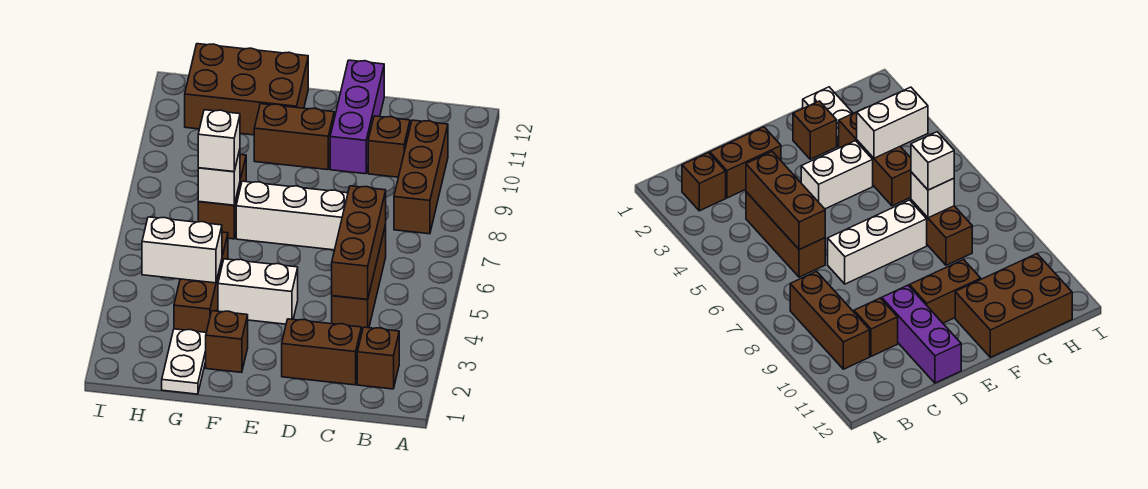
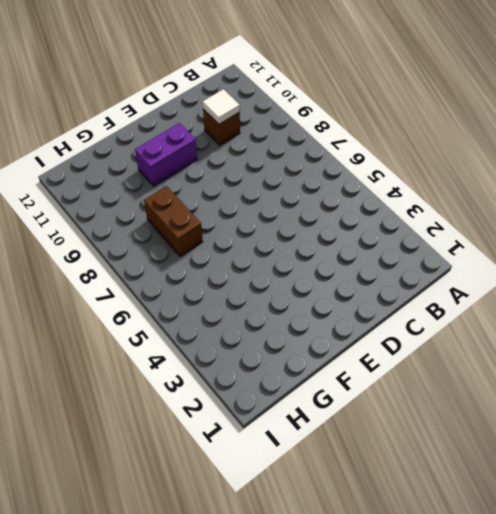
white tile C10 level 2 -> none
purple brick E10:F10 level 1 -> brown brick E10:F10 level 1
none -> brown brick B2 level 1
none -> brown brick B8:B10 level 1
none -> brown brick C2:D2 level 1

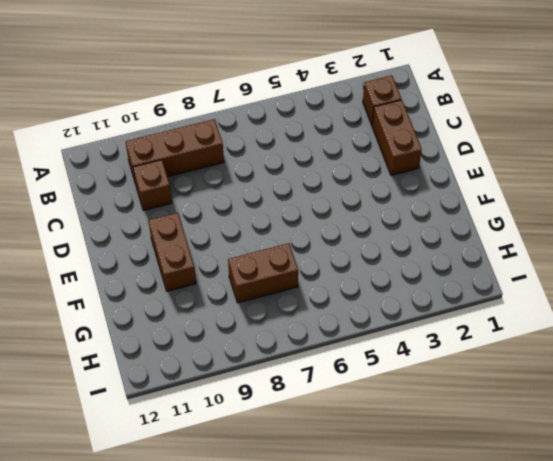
none -> brown brick C4:C6 level 1
none -> white brick D7:F7 level 1
none -> purple brick D10:D12 level 1

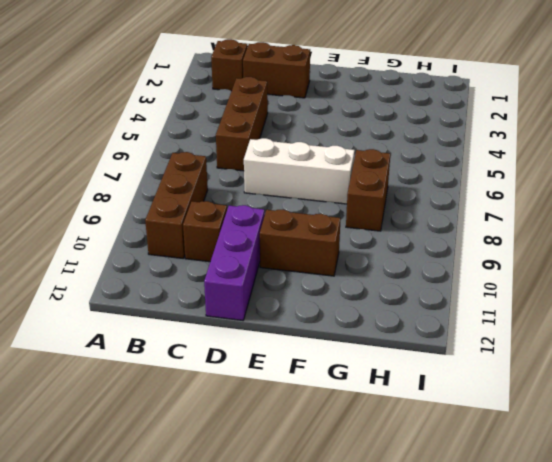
none -> white brick E4:F4 level 1
none -> brown brick F2 level 1
none -> brown brick F11:H12 level 1

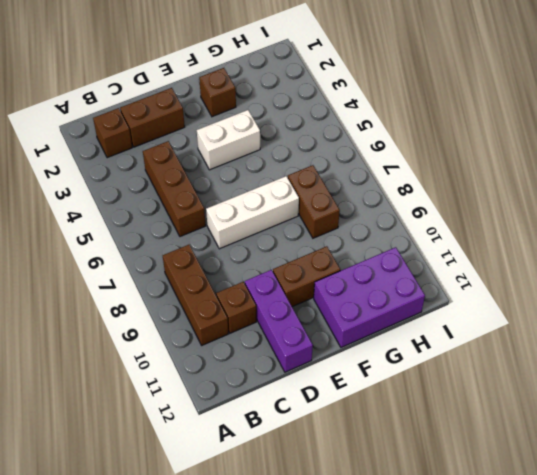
purple brick F11:H12 level 1 -> brown brick F11:H12 level 1
none -> white plate G1:G2 level 1
none -> brown brick G3:G5 level 1
none -> brown brick C4:C6 level 2

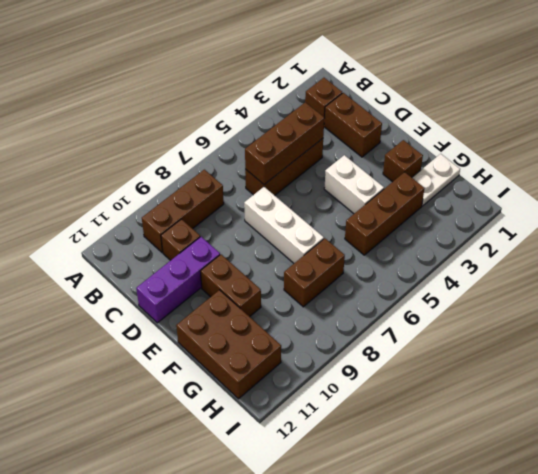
none -> white brick G4:H4 level 2
none -> white brick G7 level 2
none -> white brick G7 level 3

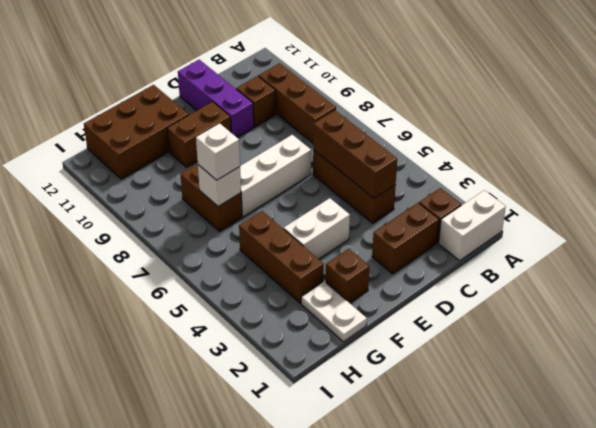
white brick A1:B1 level 1 -> white brick G4:H4 level 2

